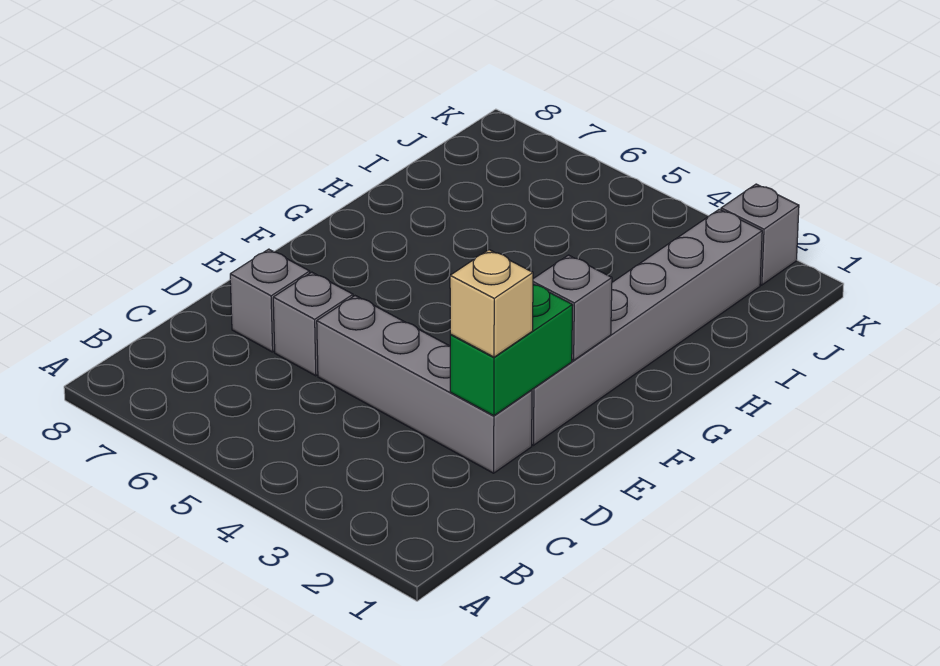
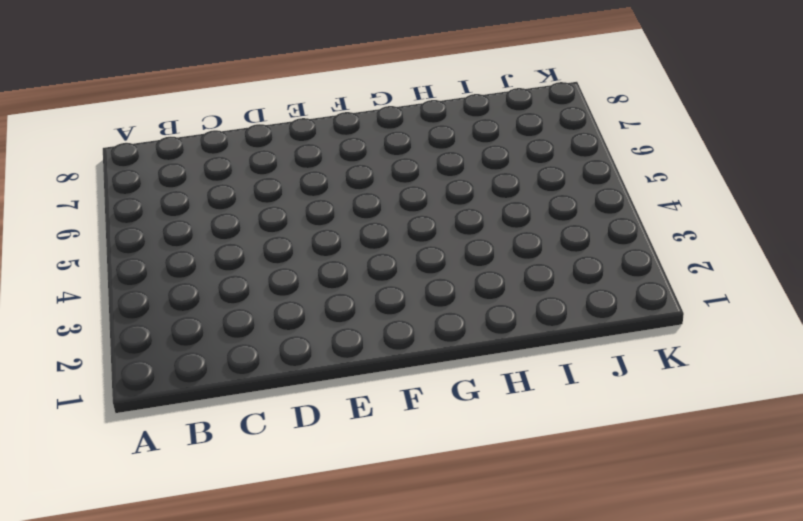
none -> grey brick D2:D5 level 1
none -> grey brick D6 level 1

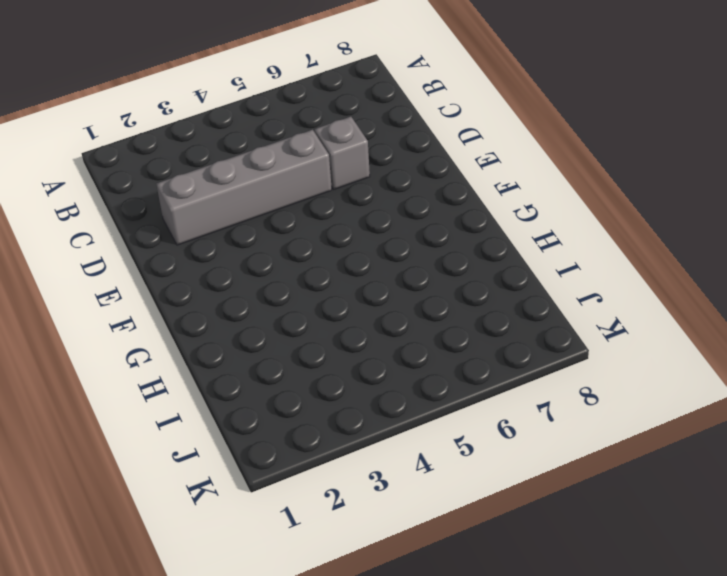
none -> grey brick D7 level 1
none -> grey brick E2:J2 level 1

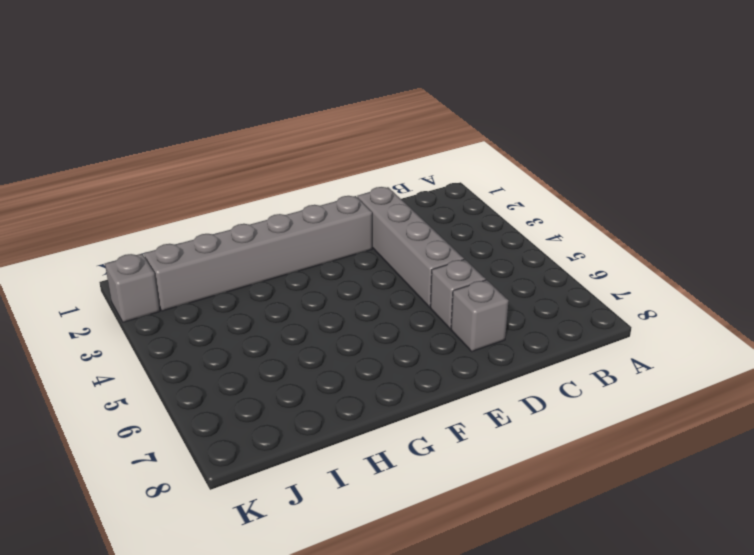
none -> green brick D2:E2 level 2
none -> grey brick F2 level 2

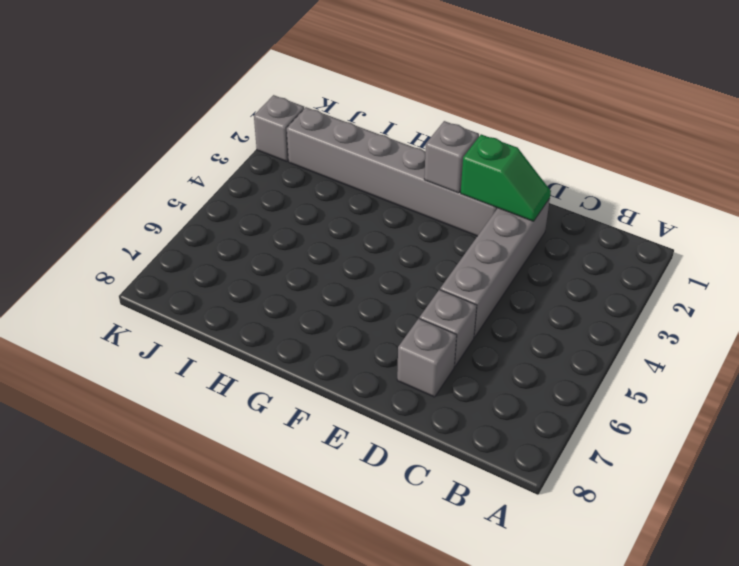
green slope D2:E2 level 2 top E -> green brick D2:E2 level 2
none -> tan brick D2 level 3

